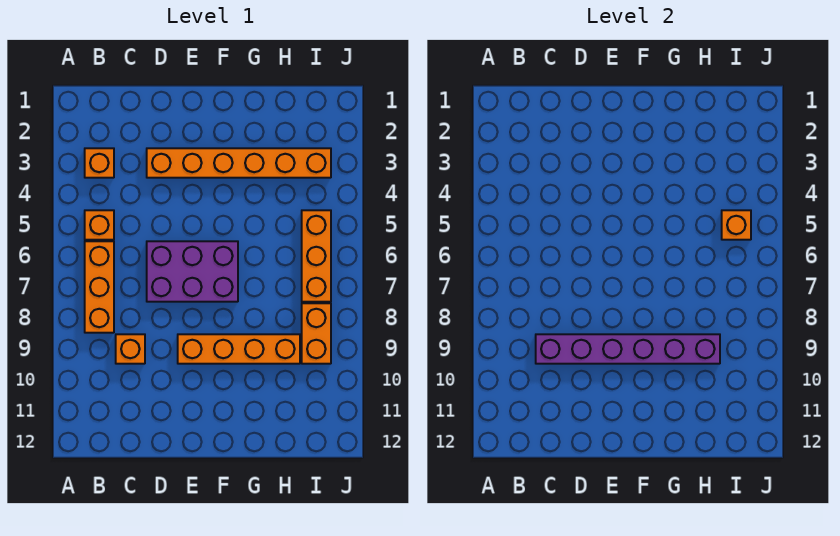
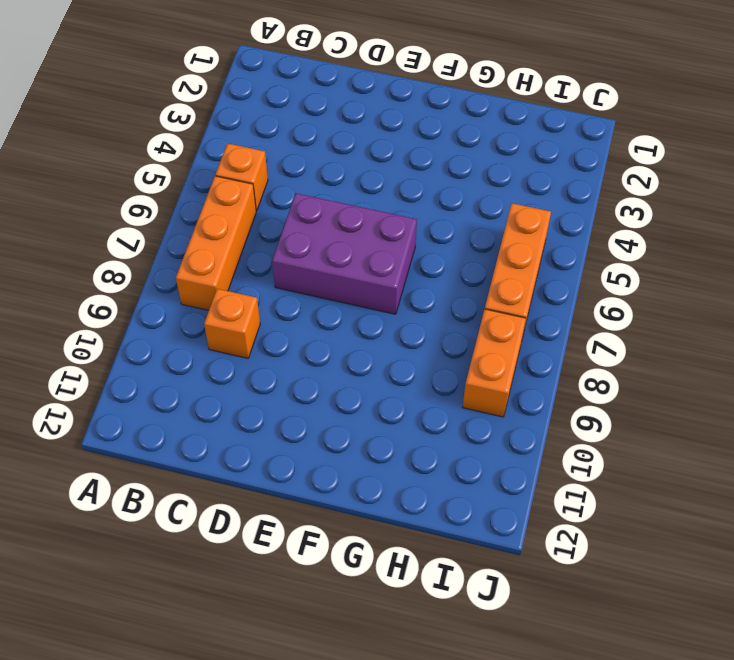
none -> orange brick B3 level 1
none -> orange brick D3:I3 level 1

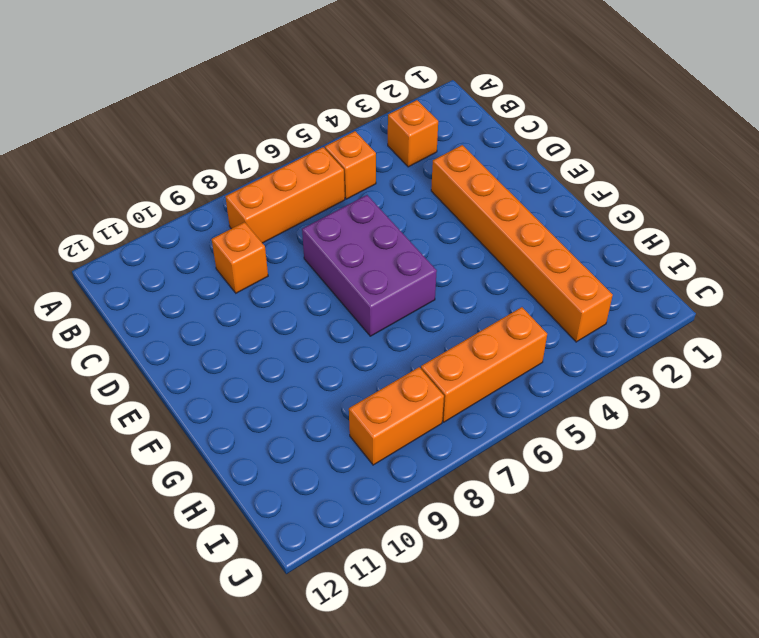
none -> orange brick E9:H9 level 1
none -> purple brick C9:H9 level 2

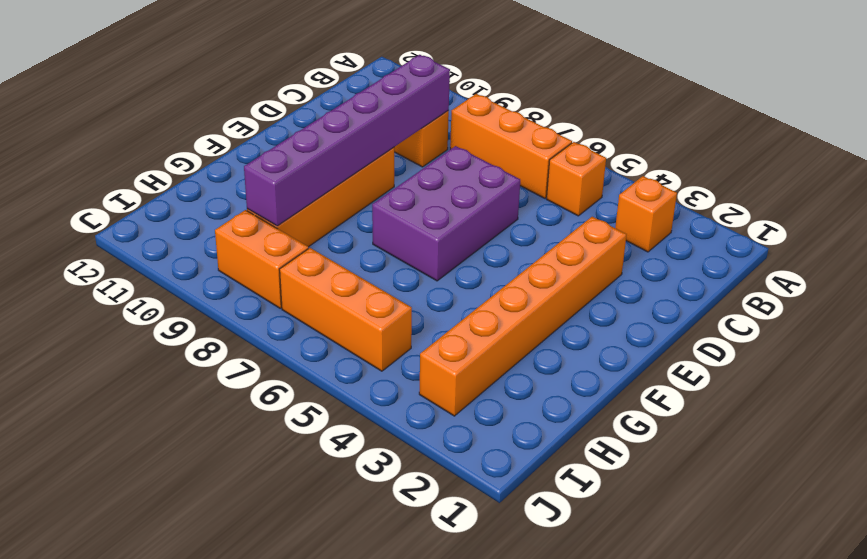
none -> orange brick I5 level 2

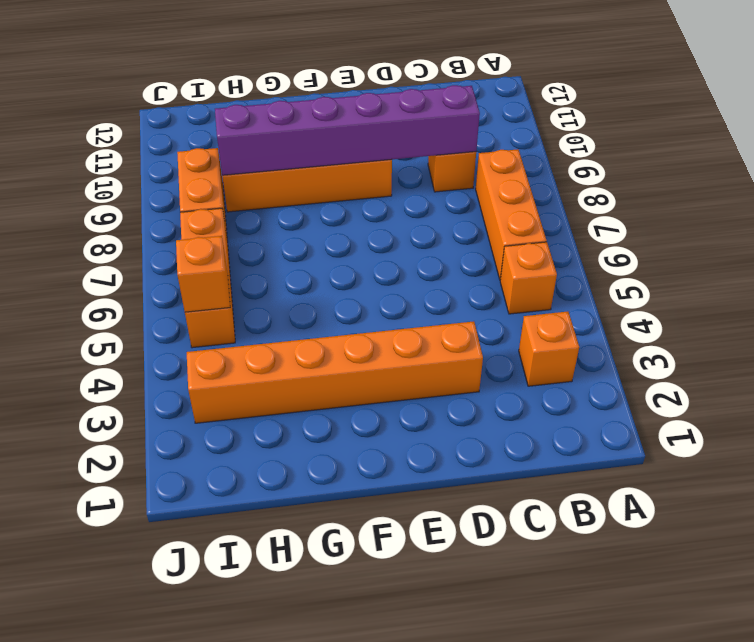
none -> purple brick D6:F7 level 1

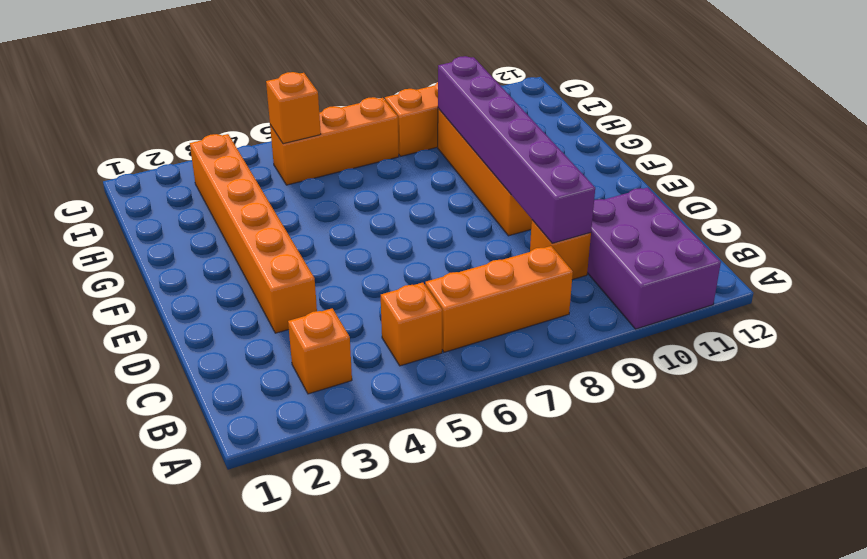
purple brick A10:C11 level 1 -> purple brick D6:F7 level 1

